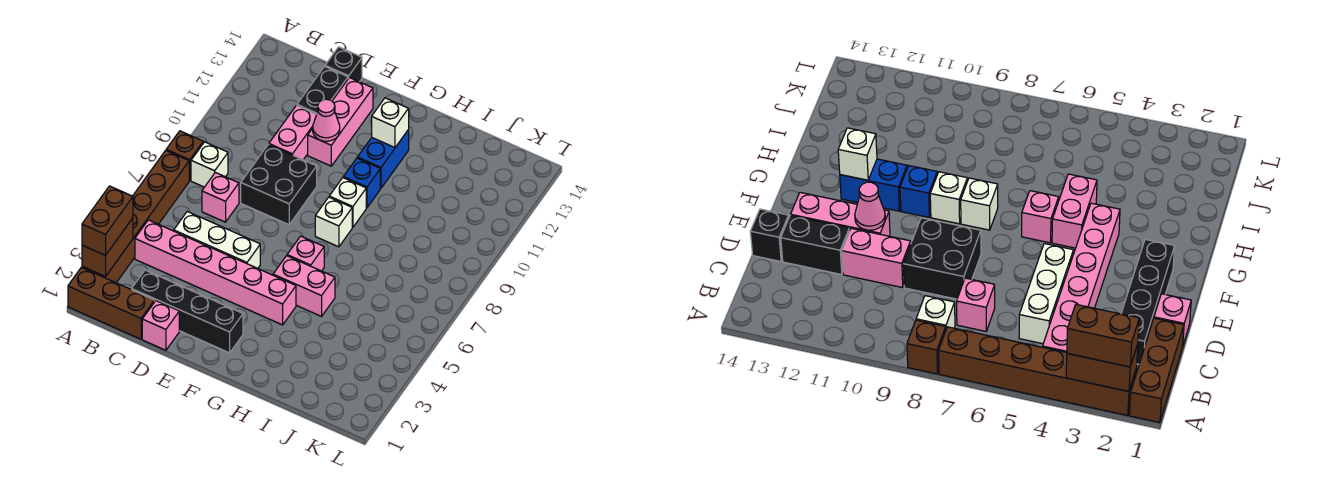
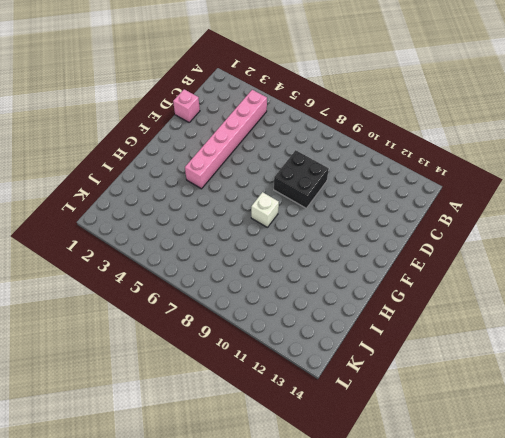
none -> brown brick A1:C1 level 1
none -> brown brick A2:A7 level 1
none -> brown brick A8 level 1

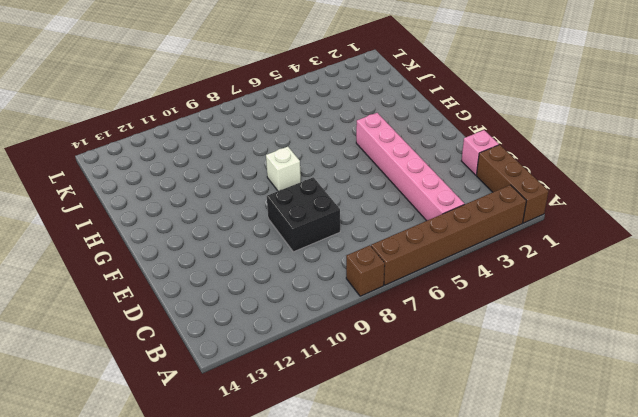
none -> white brick B8 level 1
none -> black brick C2:F2 level 1
none -> white brick C5:E5 level 1

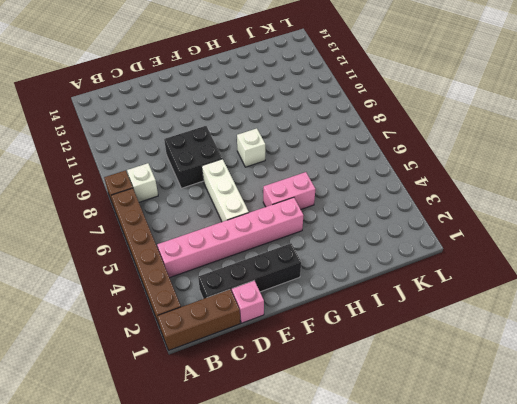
white brick E5:E7 level 1 -> white brick C5:E5 level 1
none -> pink brick C7 level 1
none -> pink brick D10:D11 level 1
none -> black brick D12:D13 level 1

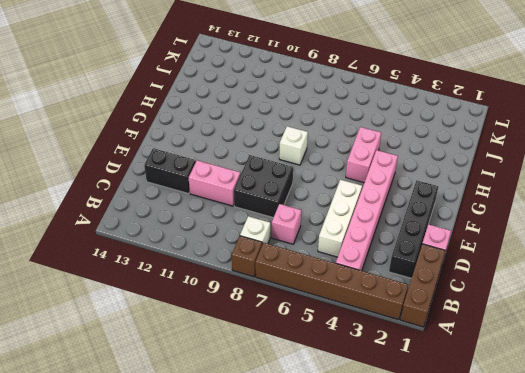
none -> black brick D14 level 1
none -> pink brick E11:E13 level 1
none -> pink brick G6 level 1

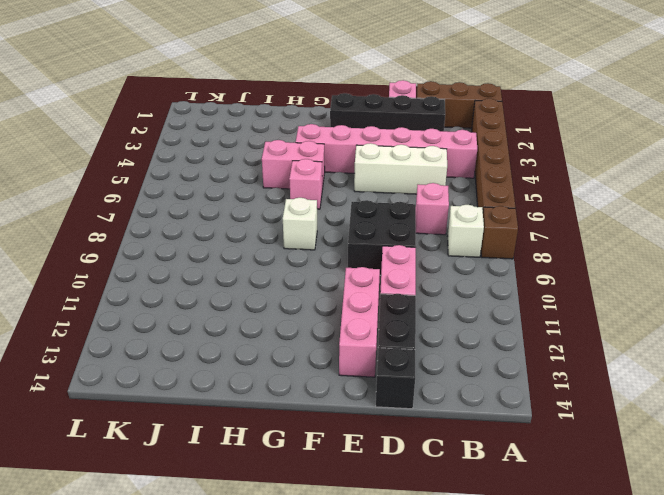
none -> white brick G9 level 1
none -> blue brick G10 level 1
none -> blue brick G11:G12 level 1

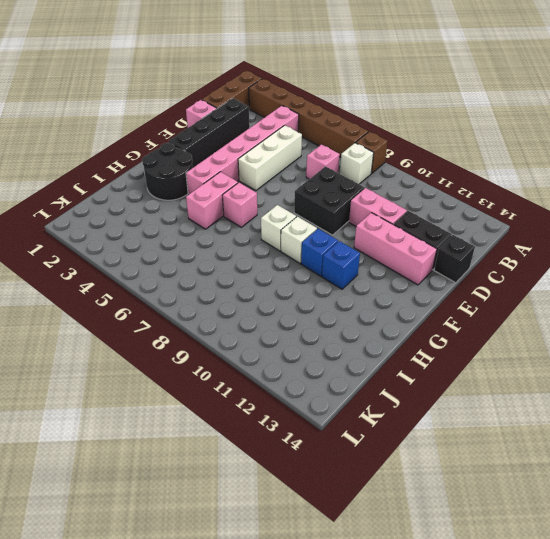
black round brick G2:H3 level 1 -> none
blue brick G11 level 1 -> blue brick G11:G12 level 1
none -> brown brick A2:A3 level 2
none -> pink cone E11 level 2
none -> white brick G12 level 2

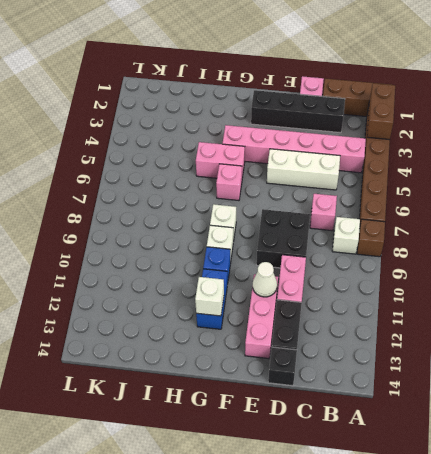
white cone E11 level 2 -> pink cone E11 level 2
none -> brown brick A2:A3 level 3

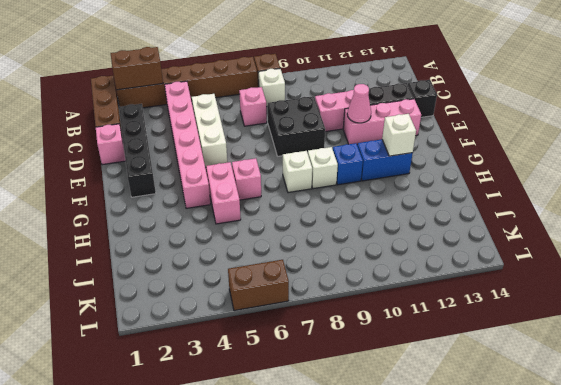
brown brick L5:L6 level 1 -> brown brick A2:A3 level 3

